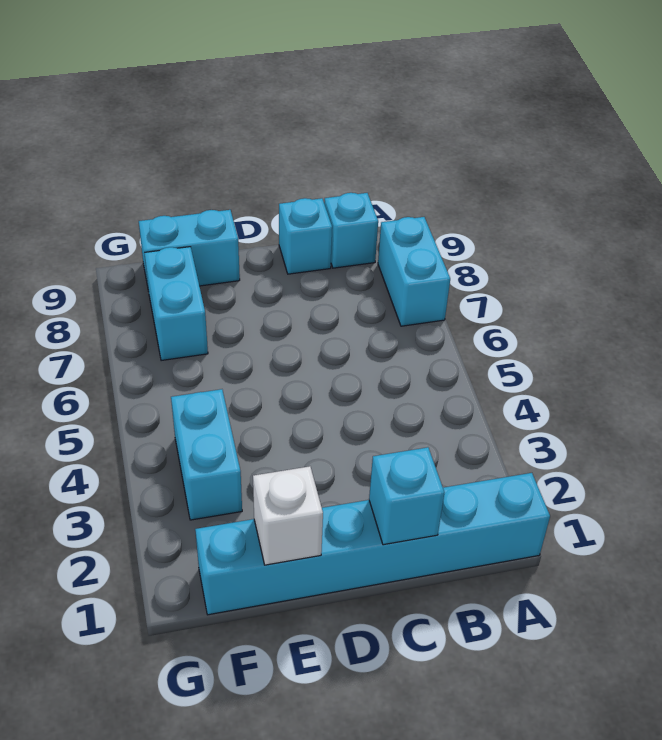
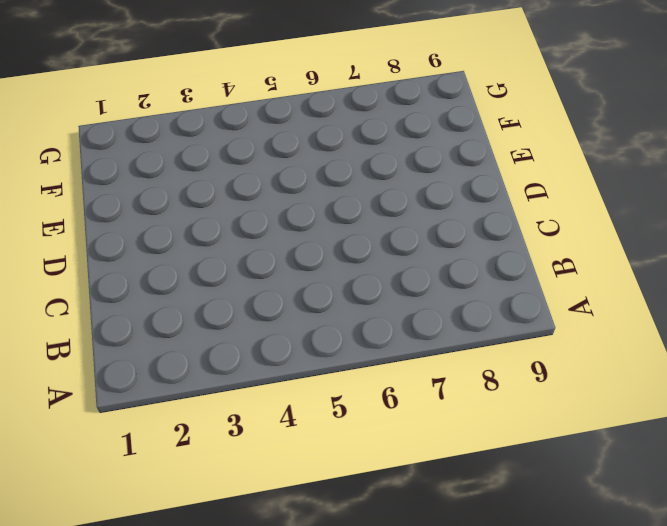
none -> cyan brick A1:F1 level 1
none -> cyan brick A7:A8 level 1

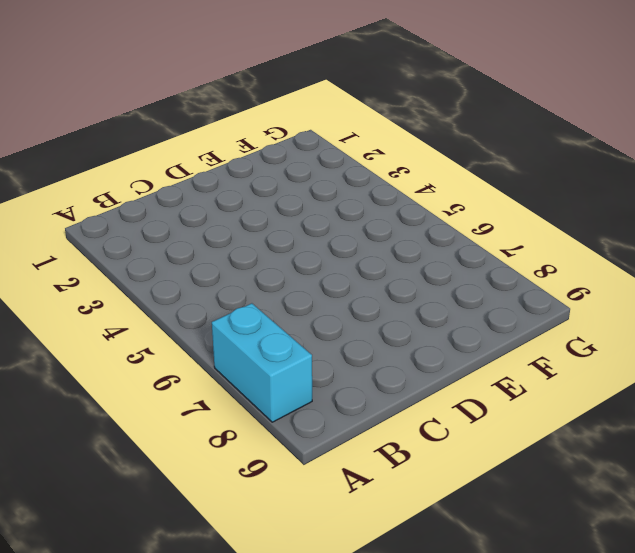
none -> cyan brick A1:F1 level 1
none -> cyan brick B9 level 1

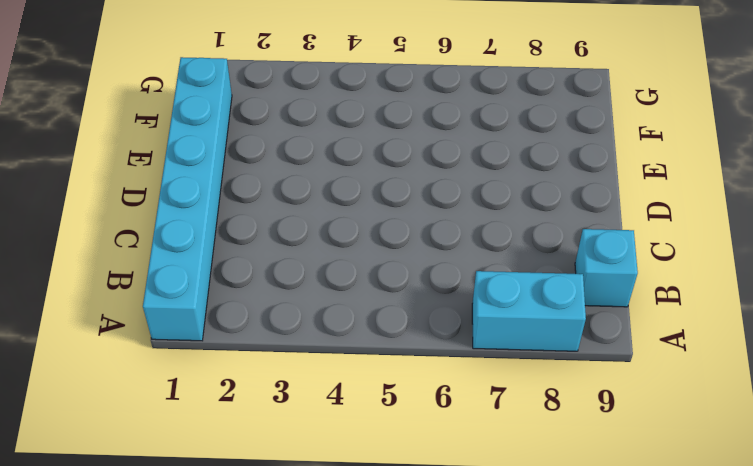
none -> cyan brick C9 level 1
none -> cyan brick E9:F9 level 1

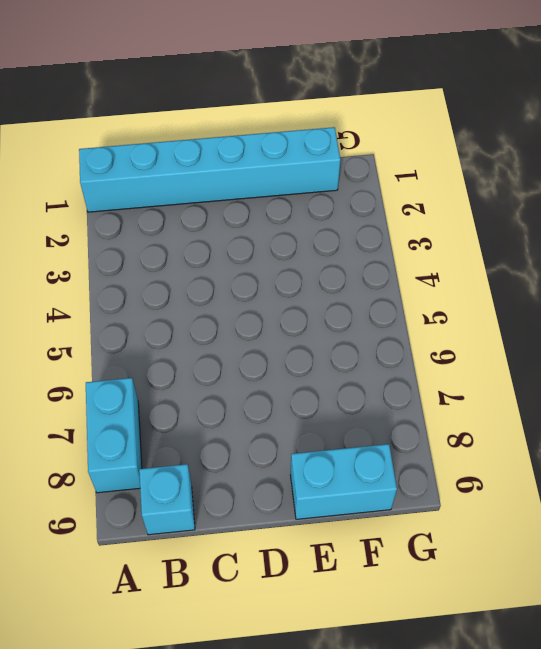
none -> cyan brick C9 level 1
none -> cyan brick F3:F4 level 1

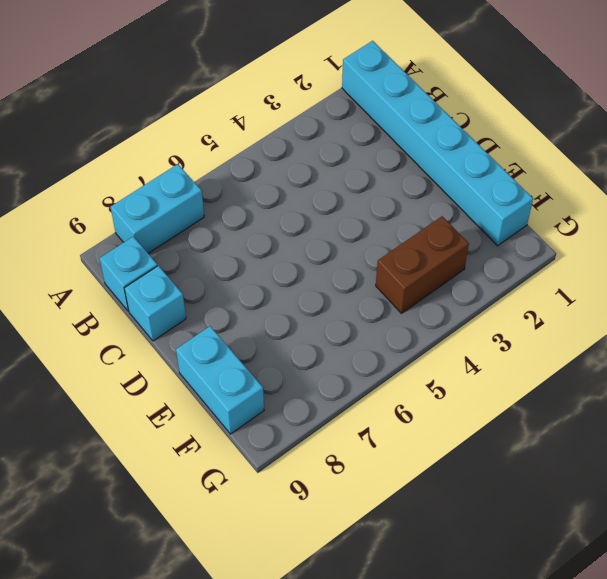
brown brick F3:F4 level 1 -> cyan brick F3:F4 level 1
none -> cyan brick F7:F8 level 1
none -> cyan brick C1 level 2

